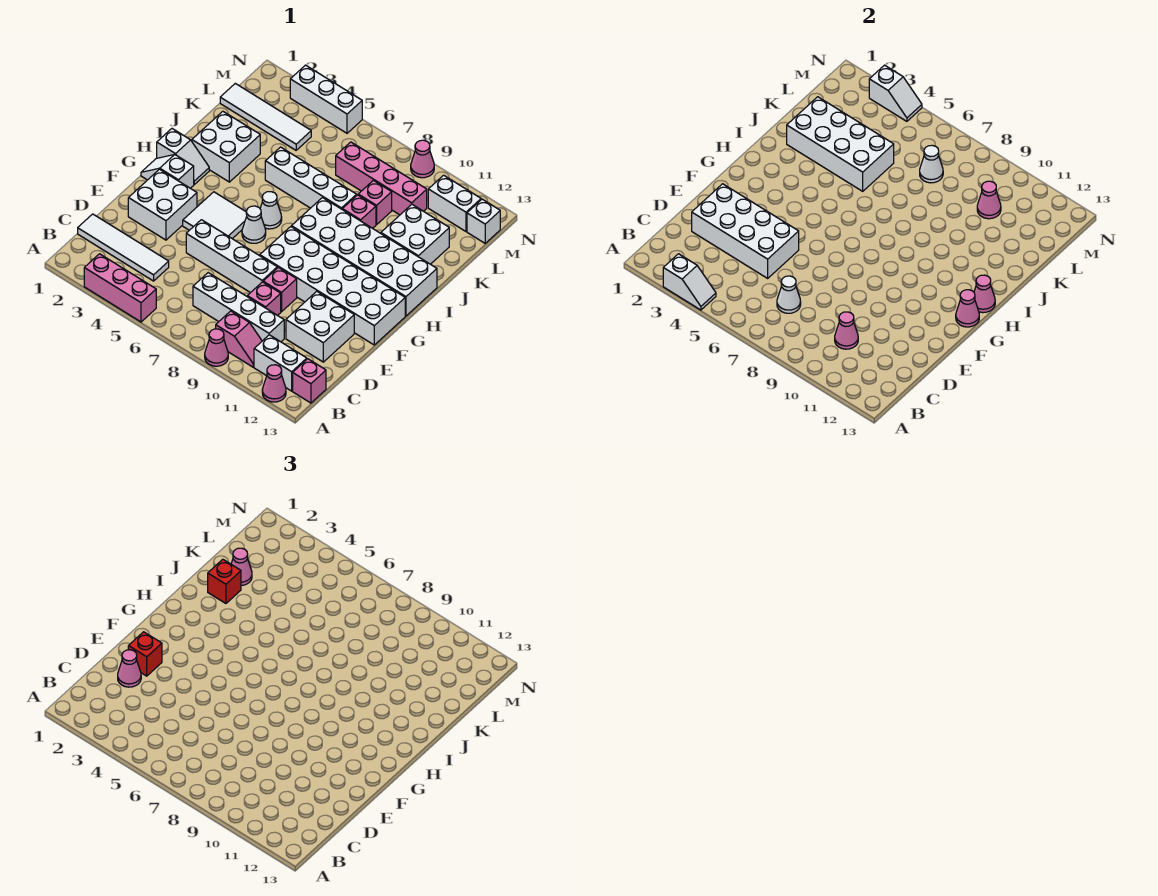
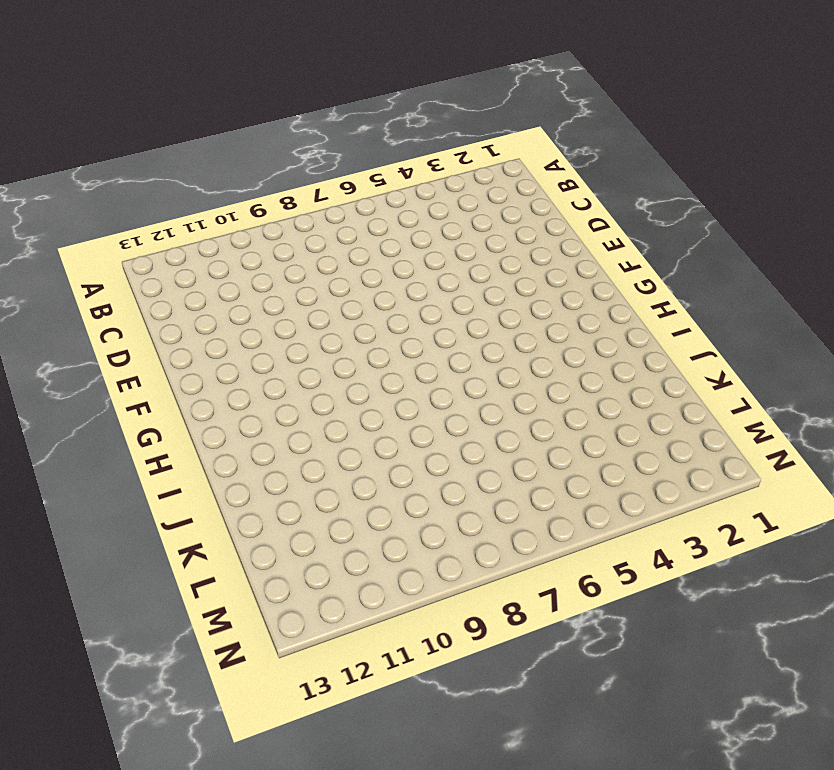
none -> pink brick A3:A5 level 1
none -> pink cone A9 level 1
none -> pink cone A12 level 1
none -> pink slope B9:B10 level 1 top 9

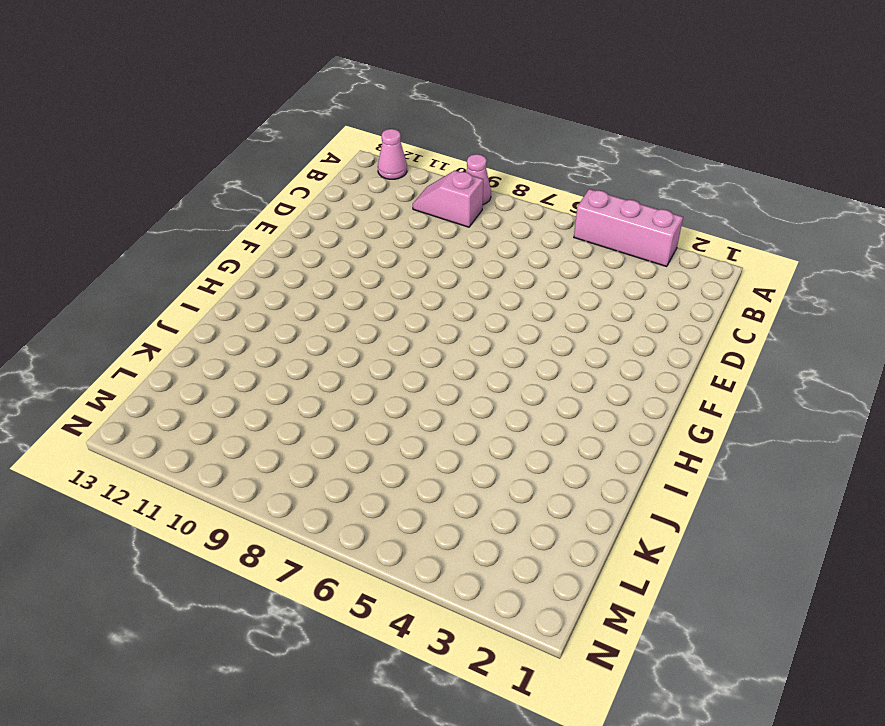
none -> white brick B11:B12 level 1
none -> pink brick B13 level 1
none -> white tile C1:C4 level 1
none -> white brick C7:C10 level 1

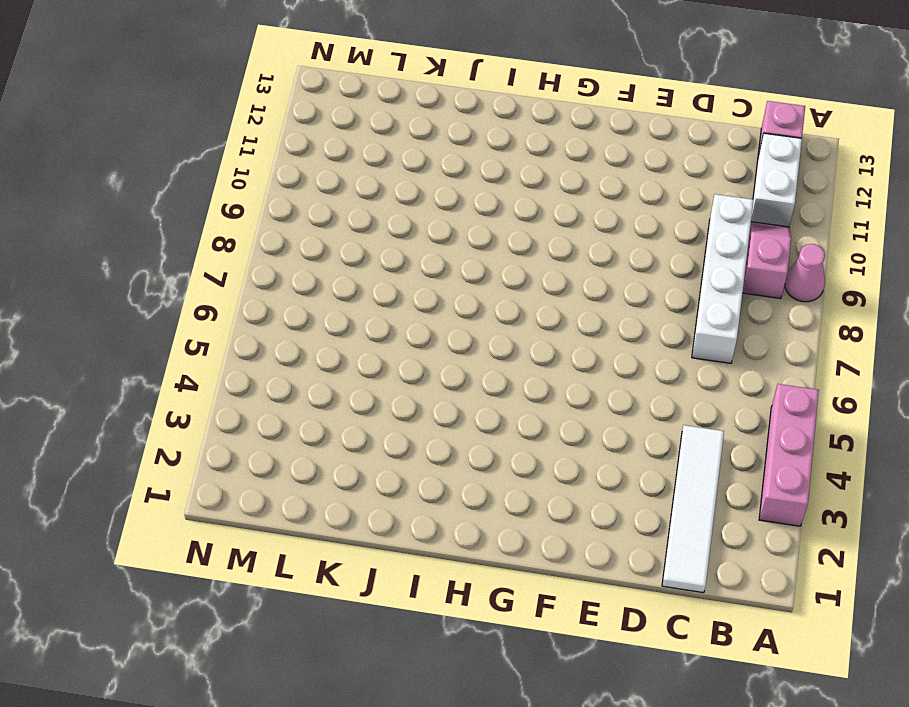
none -> pink cone A12 level 1
none -> pink brick D9 level 1
none -> white brick D11:E12 level 1
none -> white brick E2:F3 level 1

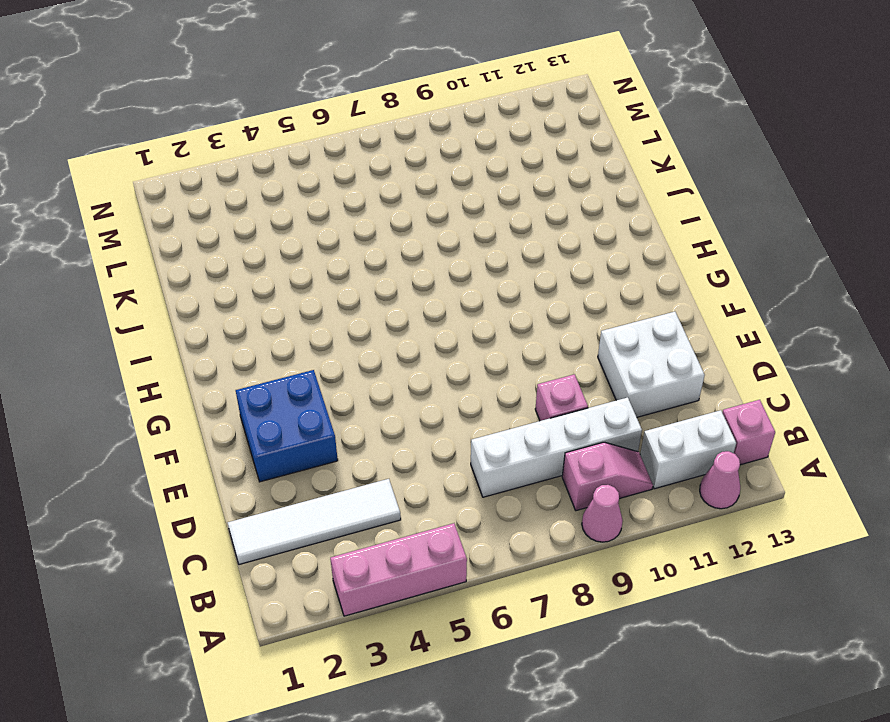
blue brick E2:F3 level 1 -> white brick E2:F3 level 1
none -> white brick E5:E8 level 1
none -> pink brick E9 level 1
none -> white tile F4:G5 level 1
none -> white brick F8:G13 level 1

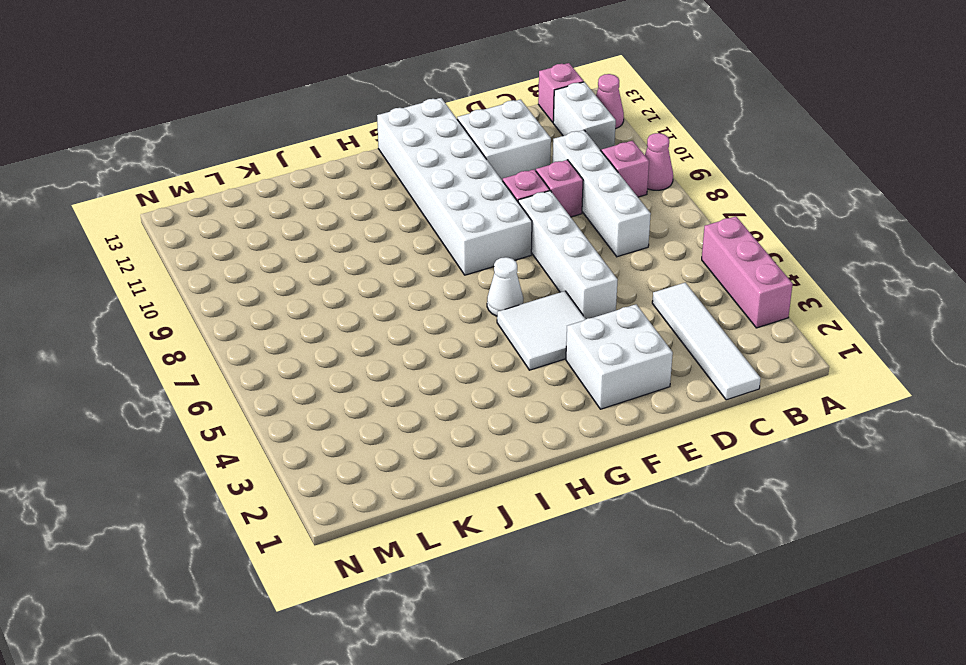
none -> white slope G1:G2 level 1 top 2
none -> white slope H1:H2 level 1 top 1
none -> white cone H6 level 1
none -> white brick H8:I13 level 1

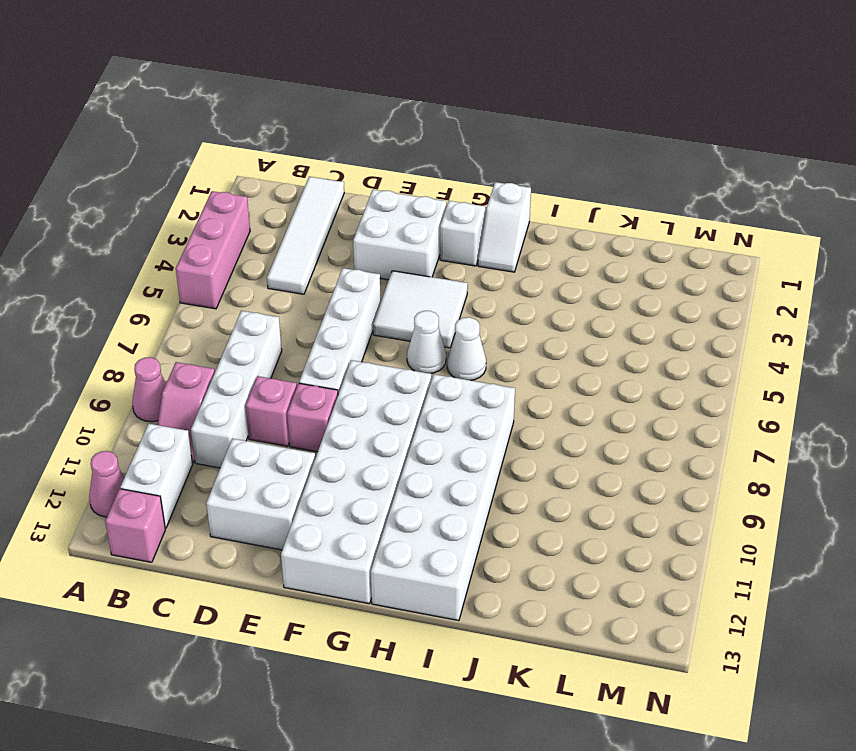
none -> white brick I2:J3 level 1
none -> white brick J5:J8 level 1
none -> pink brick J9 level 1
none -> white brick J11:K12 level 1

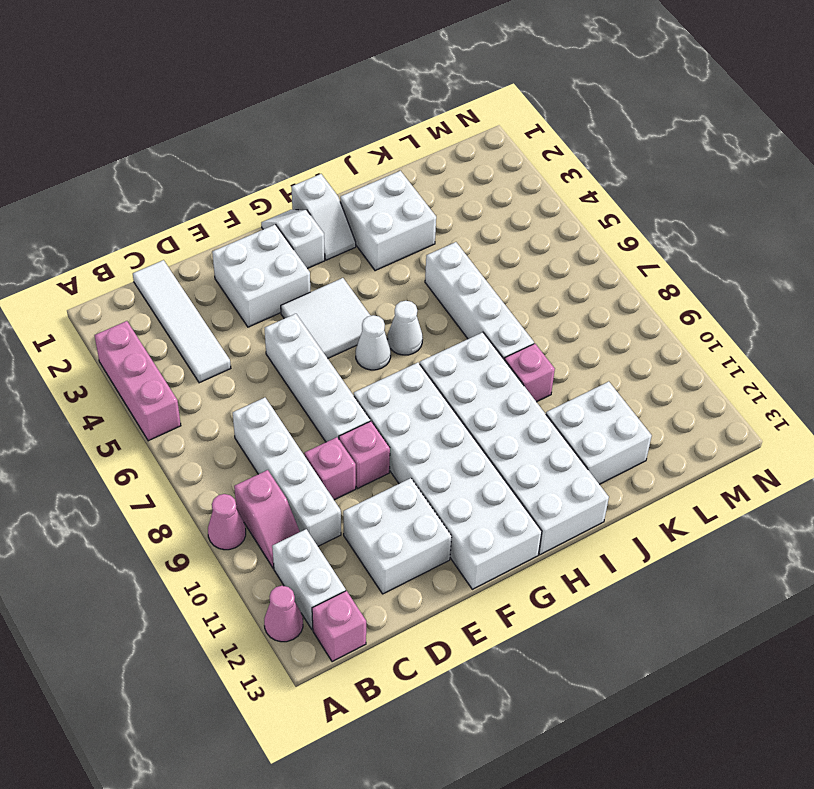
none -> pink brick K9 level 1
none -> white tile L1:L4 level 1
none -> pink brick L7:L10 level 1
none -> white brick M11:M12 level 1

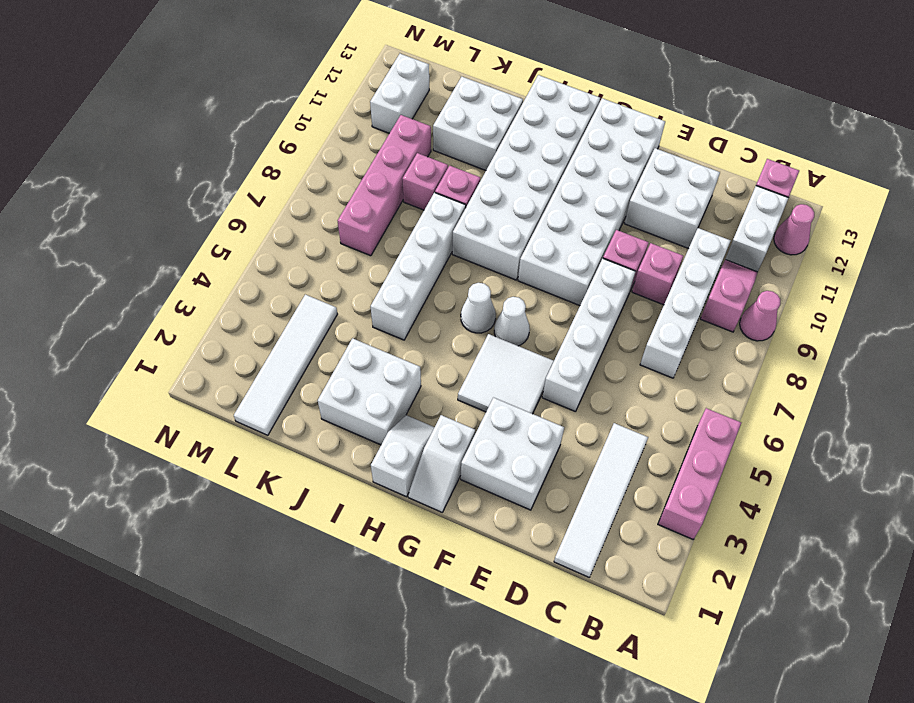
none -> white brick M13 level 1
none -> white brick N3:N5 level 1
none -> pink cone N9 level 1
none -> white slope A3:A4 level 2 top 3

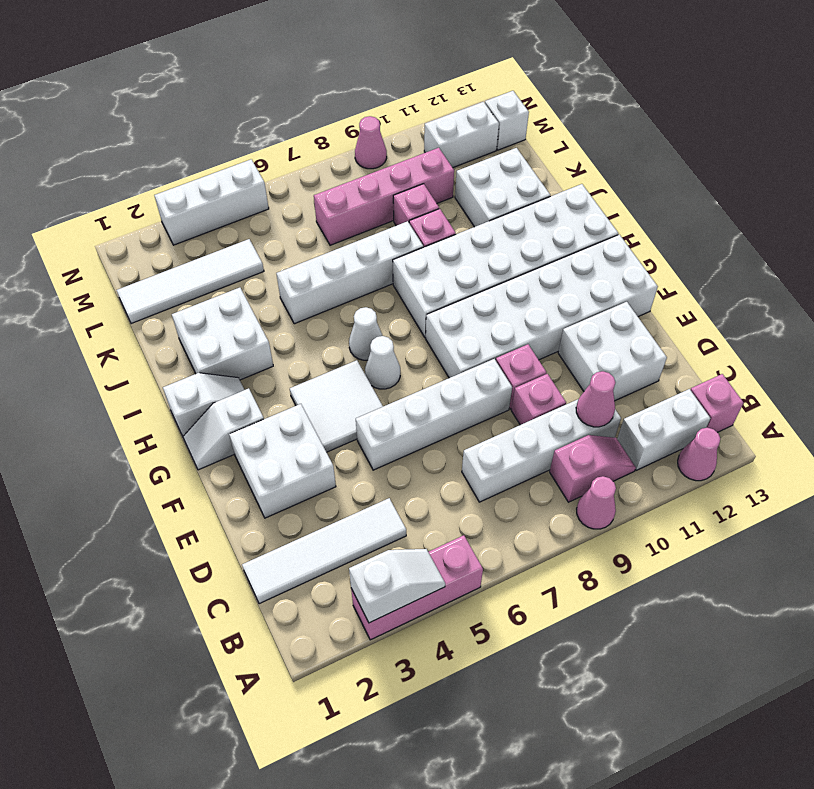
none -> white cone C7 level 2
none -> white brick D2:E5 level 2
none -> pink cone G13 level 2
none -> pink cone H13 level 2

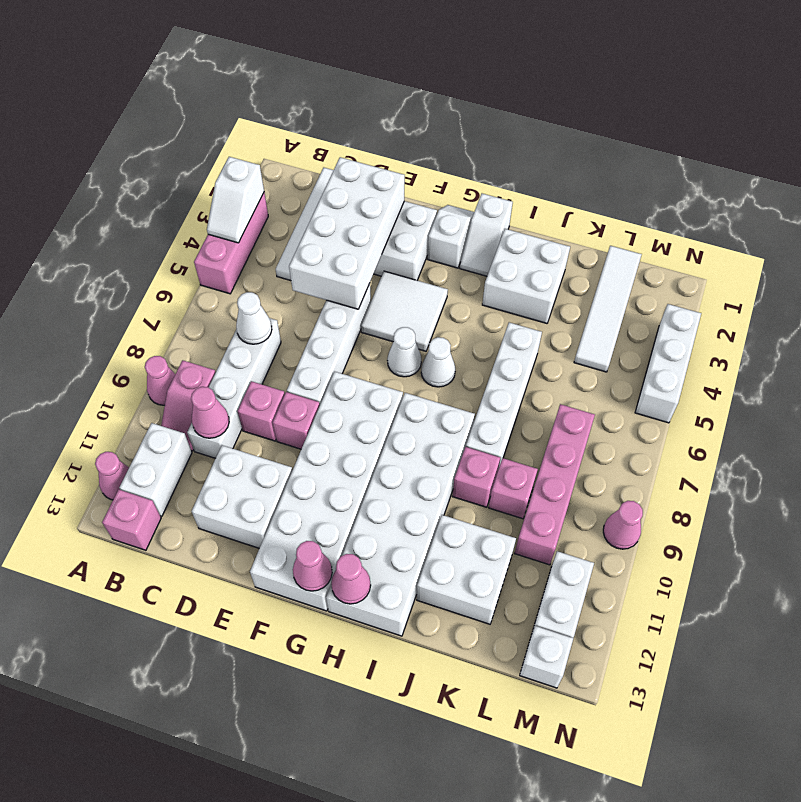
none -> white brick J2:K5 level 2
none -> white cone L7 level 2
none -> pink cone L10 level 2
none -> white slope N3:N4 level 2 top 3

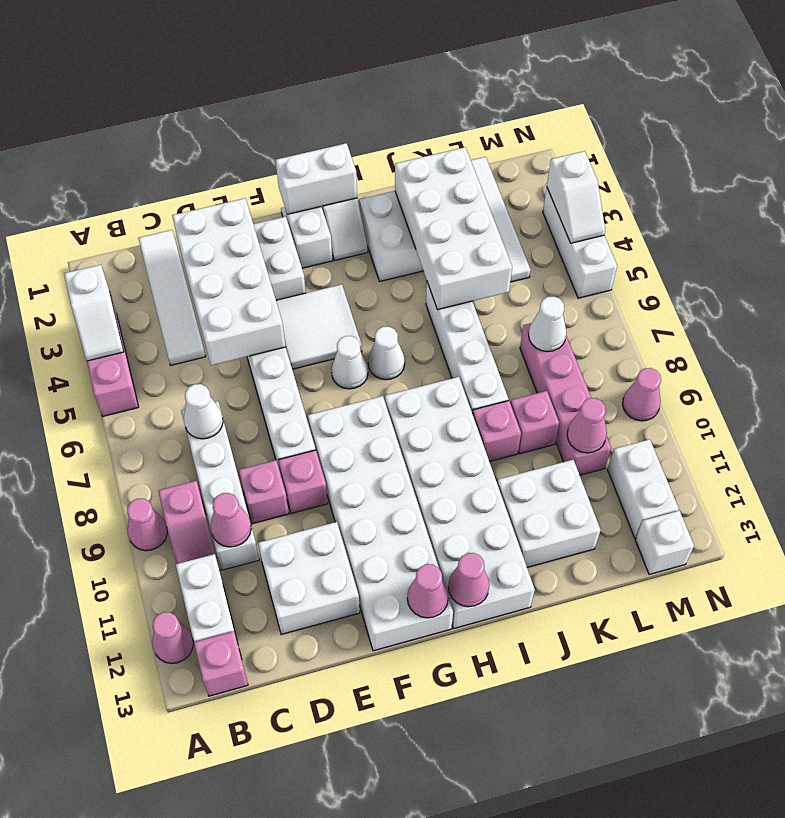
white brick G1:H1 level 2 -> none
none -> pink cone D2 level 3
none -> red brick E2 level 3
none -> red brick J2 level 3
none -> pink cone K2 level 3

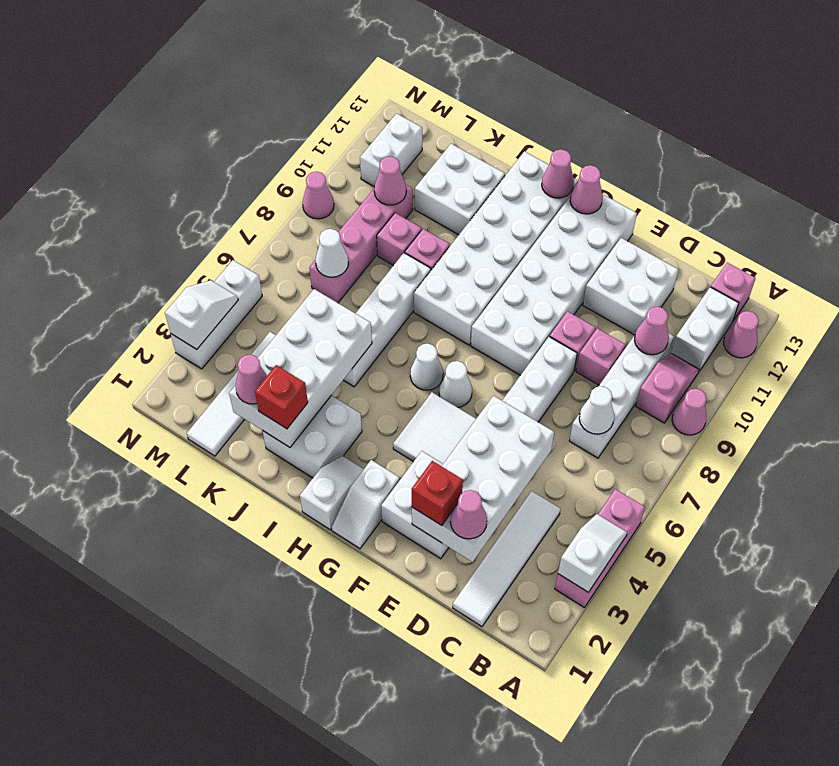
none -> white brick M13 level 1

